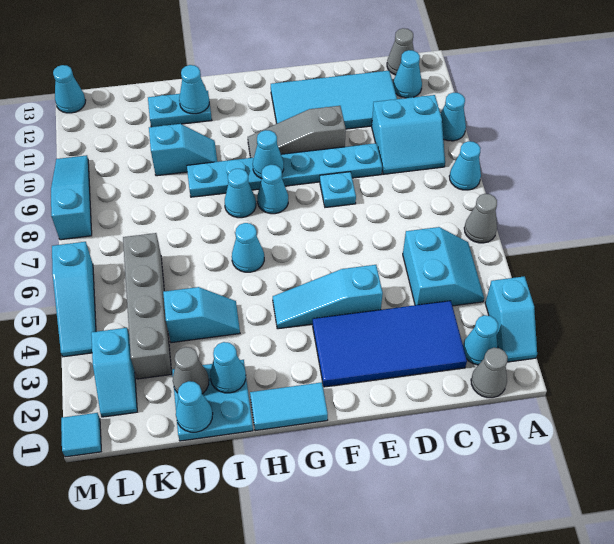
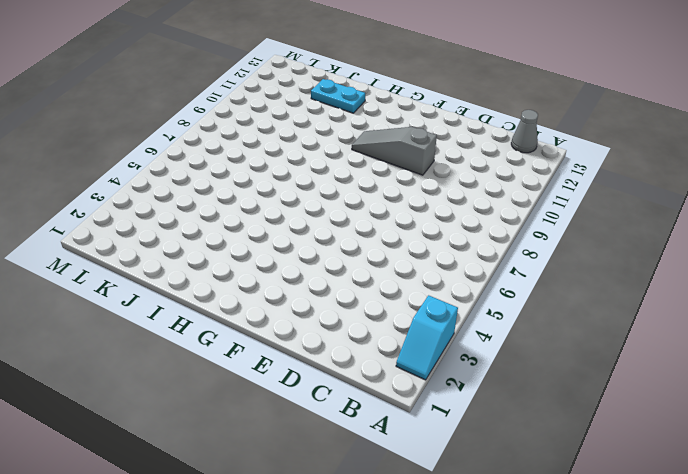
none -> grey cone A6 level 1
none -> cyan cone A8 level 1
none -> cyan cone A10 level 1
none -> grey cone B1 level 1

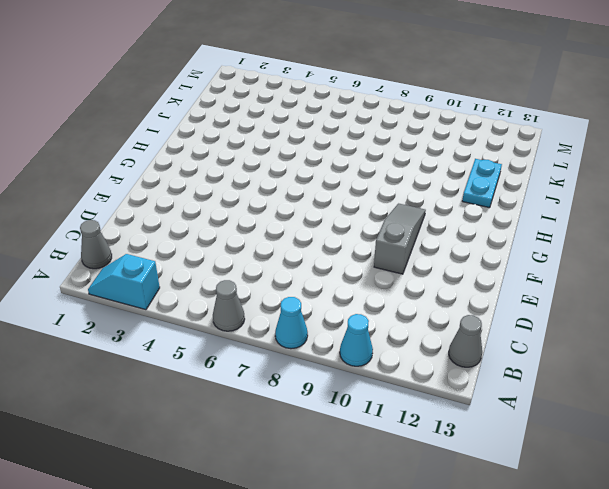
none -> cyan cone B2 level 1
none -> cyan slope B4:C5 level 1 top C
none -> cyan slope B9:C10 level 1 top 10
none -> cyan cone B12 level 1

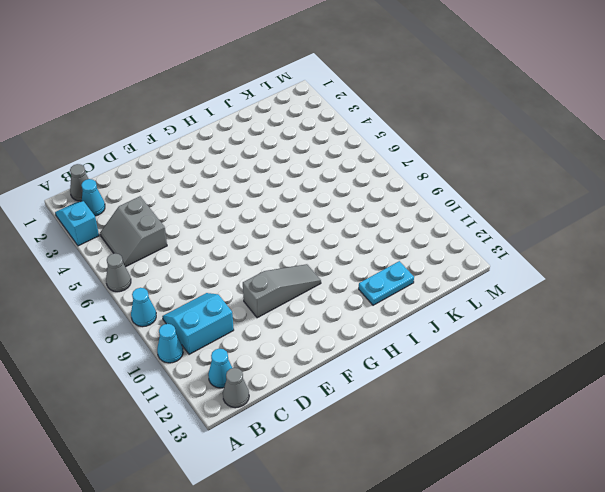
grey slope B4:C5 level 1 top C -> cyan slope B4:C5 level 1 top C
none -> blue tile C2:F3 level 1
none -> cyan tile C11:F12 level 1
none -> cyan plate D9:I9 level 1
none -> cyan slope E4:G4 level 1 top E

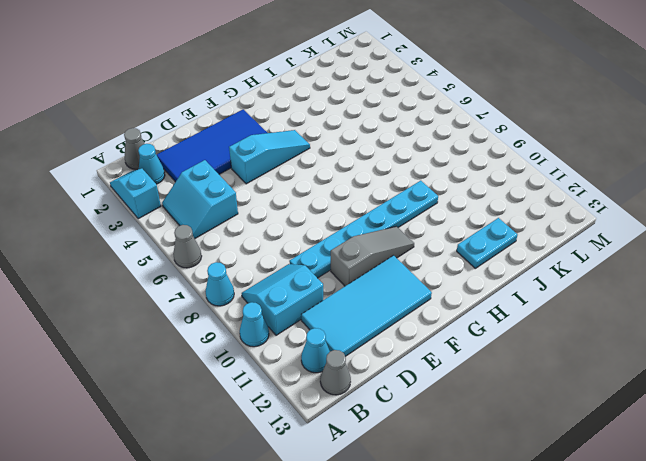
none -> cyan plate E8 level 1
none -> cyan tile G1:H1 level 1
none -> cyan cone G8 level 1
none -> cyan cone H6 level 1

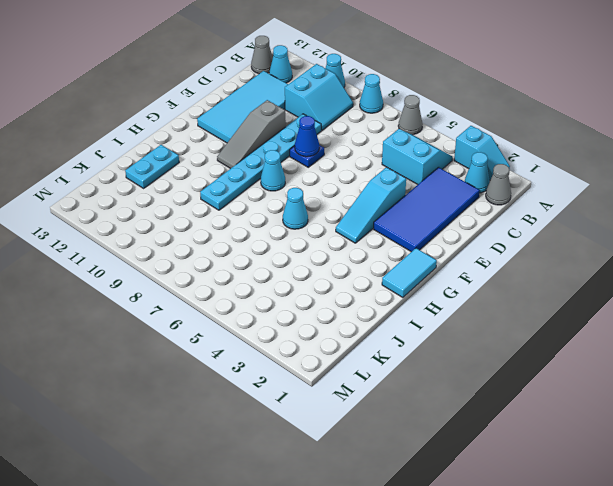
blue plate E8 level 1 -> cyan plate E8 level 1
blue cone E8 level 2 -> none
none -> cyan cone H8 level 1
none -> cyan plate I1:J2 level 1
none -> cyan slope I4:J4 level 1 top J
none -> cyan slope I10:J10 level 1 top J

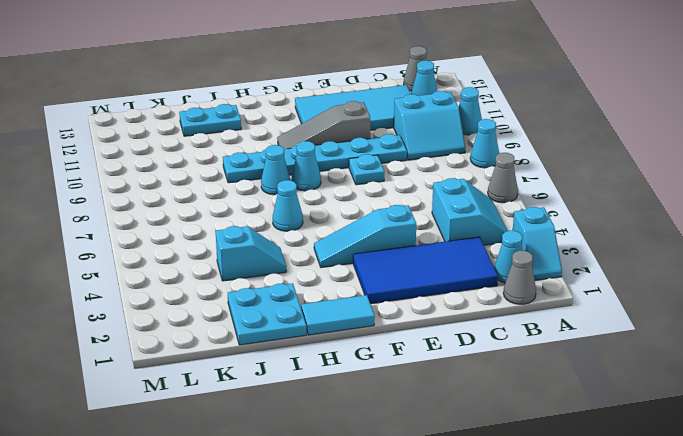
none -> cyan slope I10:J10 level 1 top J
none -> grey brick K3:K6 level 1
none -> cyan slope L2:L3 level 1 top 3
none -> cyan tile M1 level 1

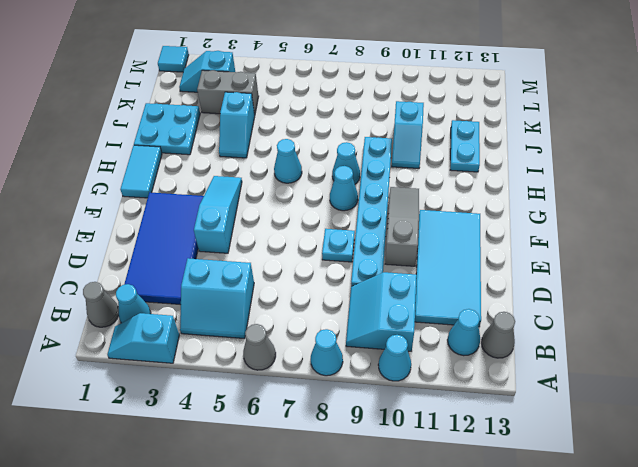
grey brick K3:K4 level 1 -> grey brick K3:K6 level 1
none -> cyan slope M4:M6 level 1 top 6
none -> cyan slope M8:M10 level 1 top 8
none -> cyan cone M13 level 1
none -> cyan cone G9 level 2

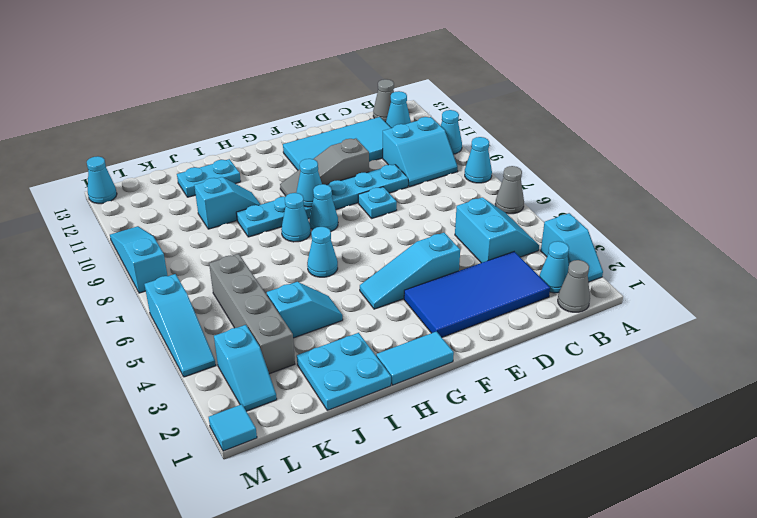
none -> cyan cone I2 level 2
none -> cyan cone I12 level 2
none -> cyan cone J1 level 2
none -> grey cone J2 level 2

